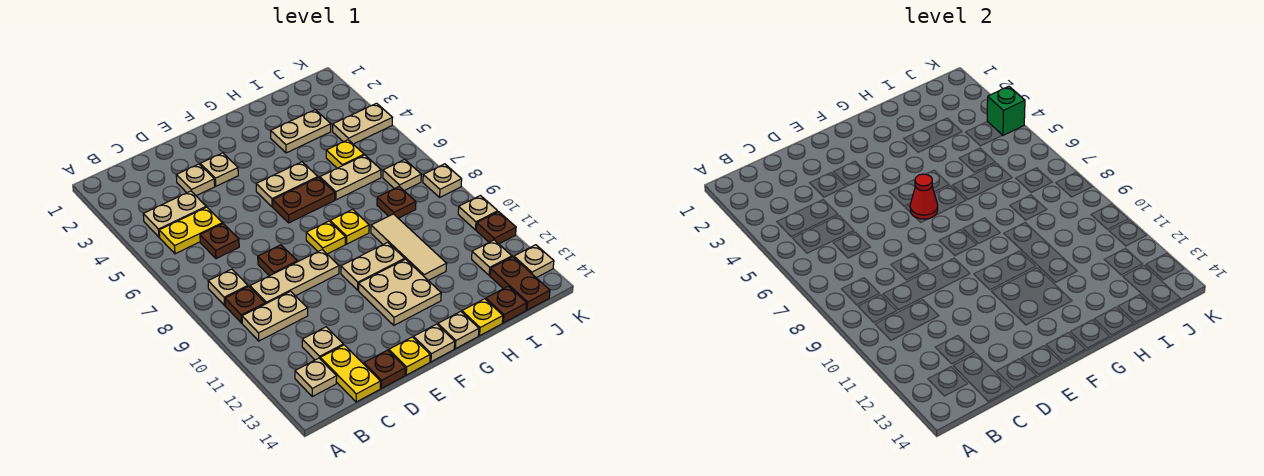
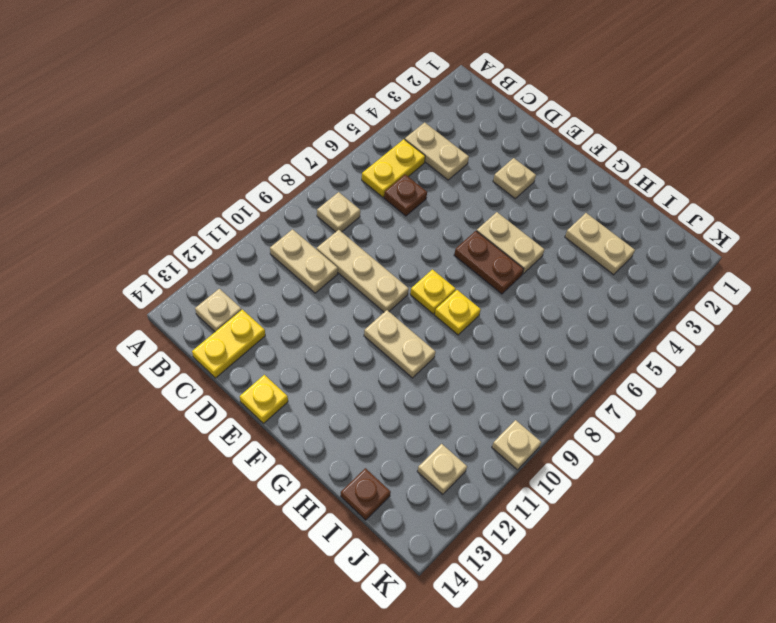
yellow plate B5:B6 level 1 -> yellow plate B5:C5 level 1
none -> brown plate B9 level 1
none -> tan plate C12 level 1
none -> tan plate D3 level 1
none -> brown plate D8 level 1

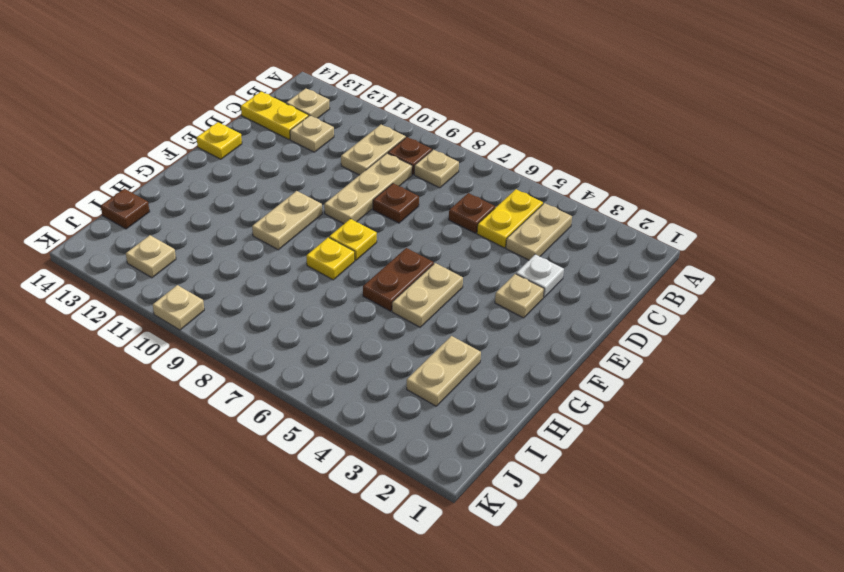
white plate D3 level 1 -> tan plate D3 level 1
none -> brown plate D14 level 1
none -> tan plate F11:G12 level 1
none -> tan plate F14 level 1
none -> tan plate G14 level 1

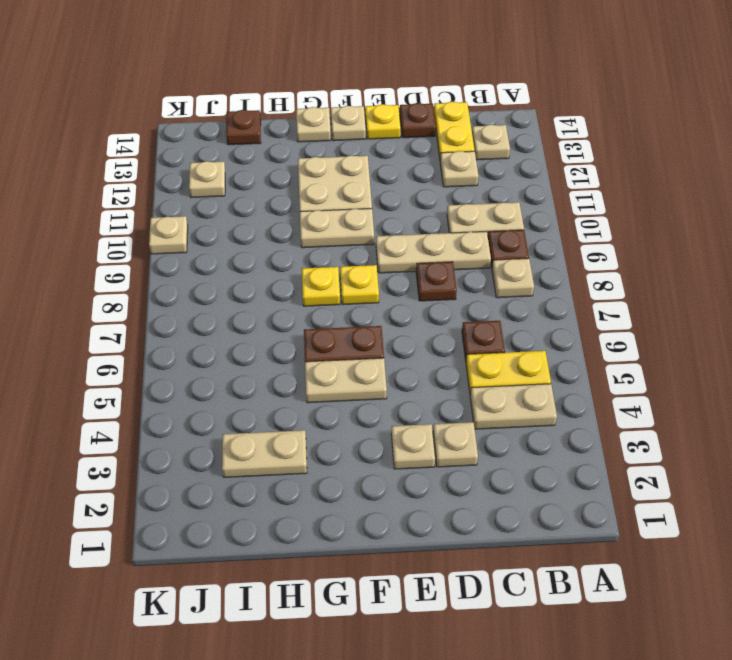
none -> tan plate H6:I6 level 1
none -> tan tile H9:H11 level 1
none -> yellow plate H14 level 1
none -> yellow plate I5 level 1

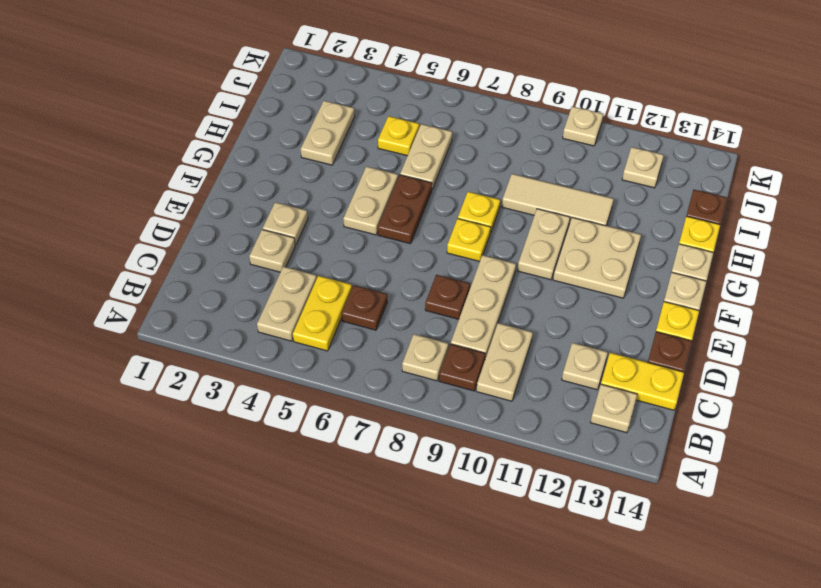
none -> brown plate I8 level 1
none -> tan plate J4:K4 level 1
none -> tan plate J7 level 1
none -> brown plate J13:J14 level 1

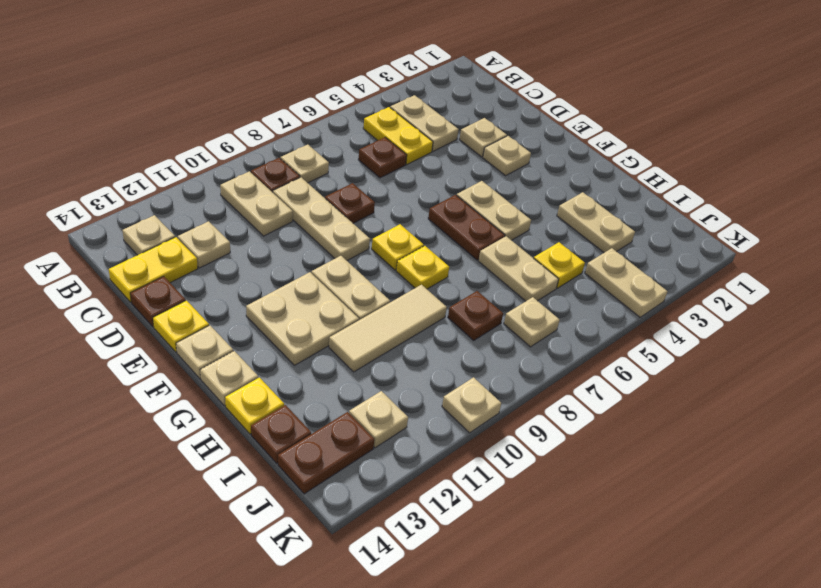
none -> tan plate K8 level 1
none -> brown plate K11 level 1
none -> tan plate K13 level 1
none -> red cone F6 level 2

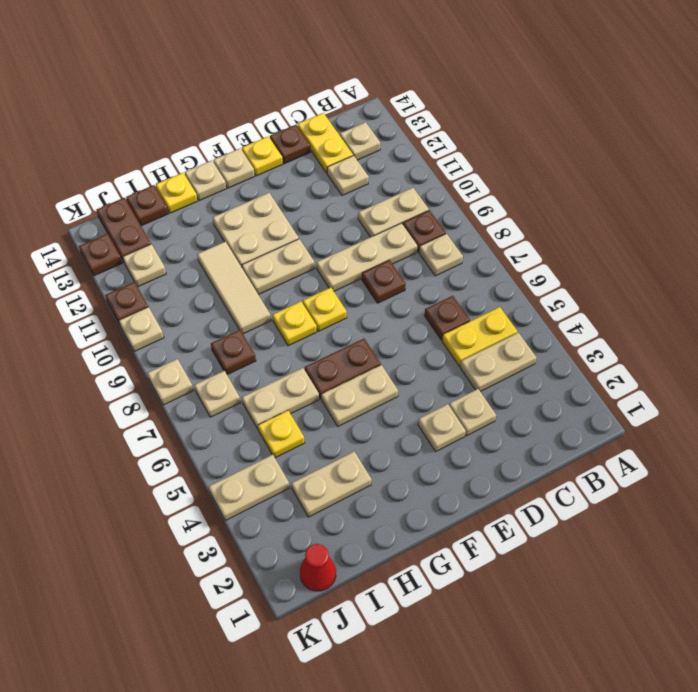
red cone J1 level 1 -> red cone F6 level 2
brown plate K13 level 1 -> tan plate K13 level 1
none -> green brick K4 level 2

